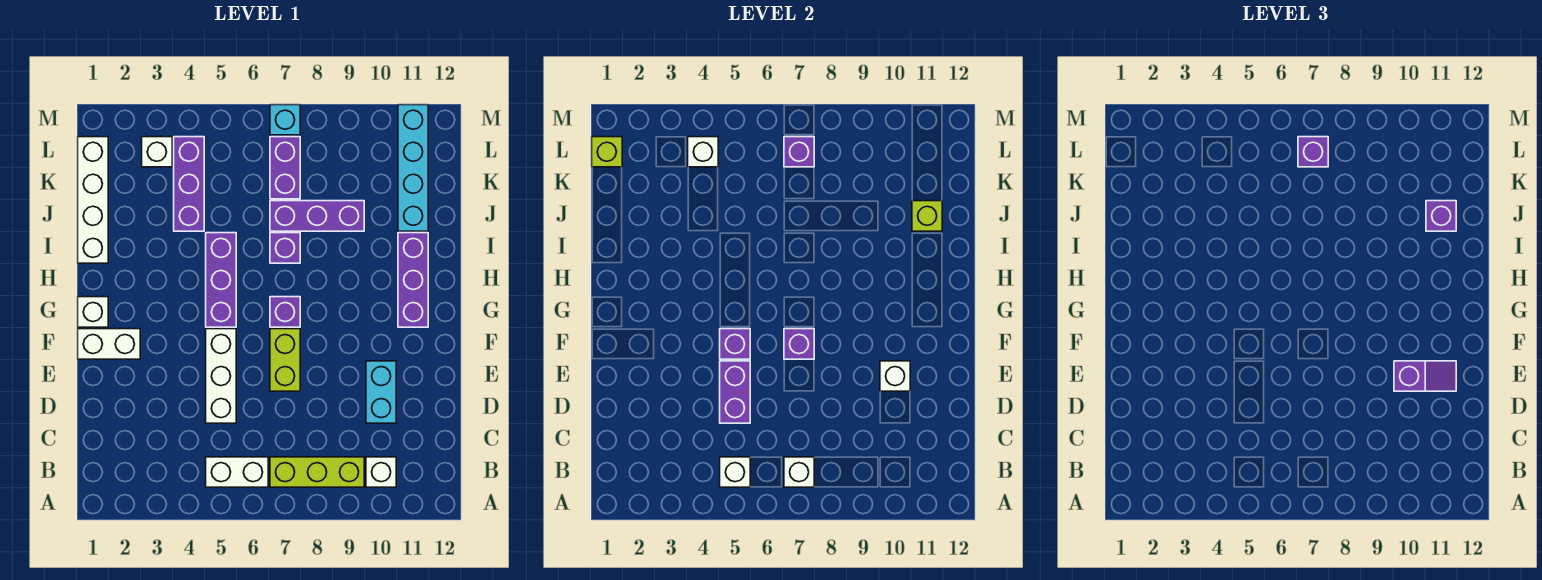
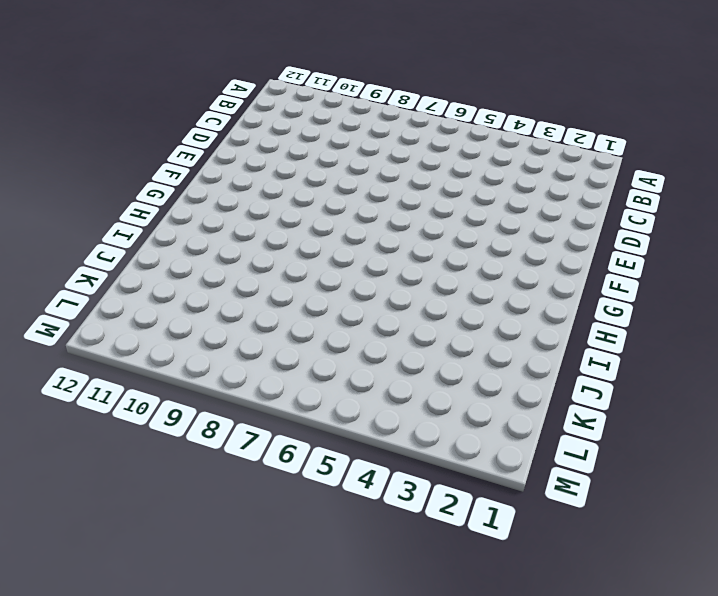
none -> white brick B5:B6 level 1
none -> lime brick B7:B9 level 1
none -> white brick B10 level 1
none -> white brick D5:F5 level 1

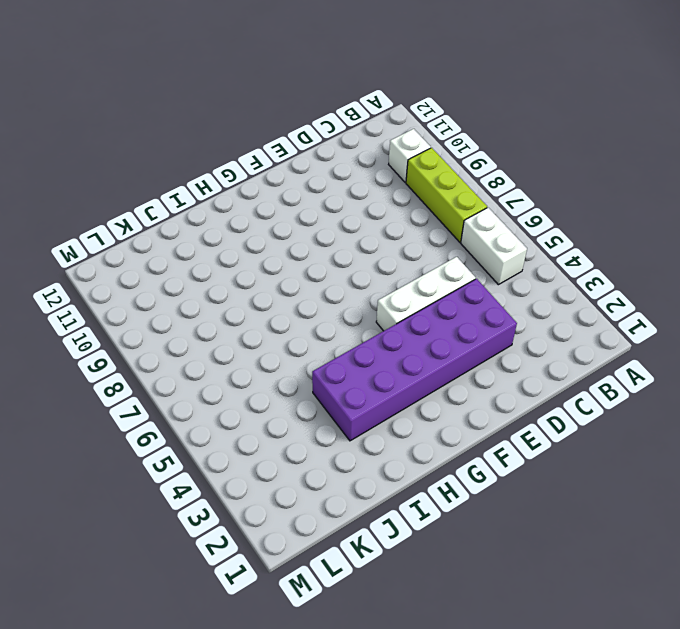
purple brick D3:I4 level 1 -> none
none -> cyan brick D10:E10 level 1
none -> lime brick E7:F7 level 1
none -> white brick F1:F2 level 1
none -> white brick G1 level 1

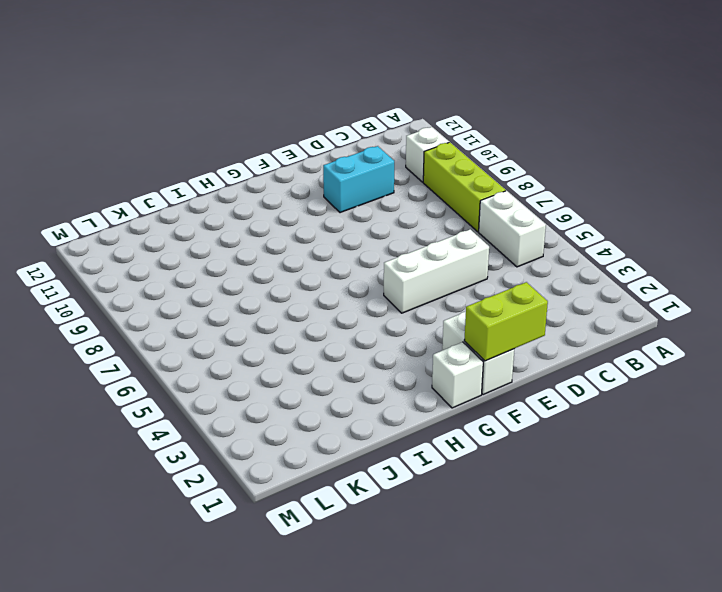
lime brick E1:F1 level 2 -> lime brick E7:F7 level 1
none -> purple brick G5:I5 level 1
none -> purple brick G7 level 1
none -> purple brick G11:I11 level 1
none -> white brick I1:L1 level 1

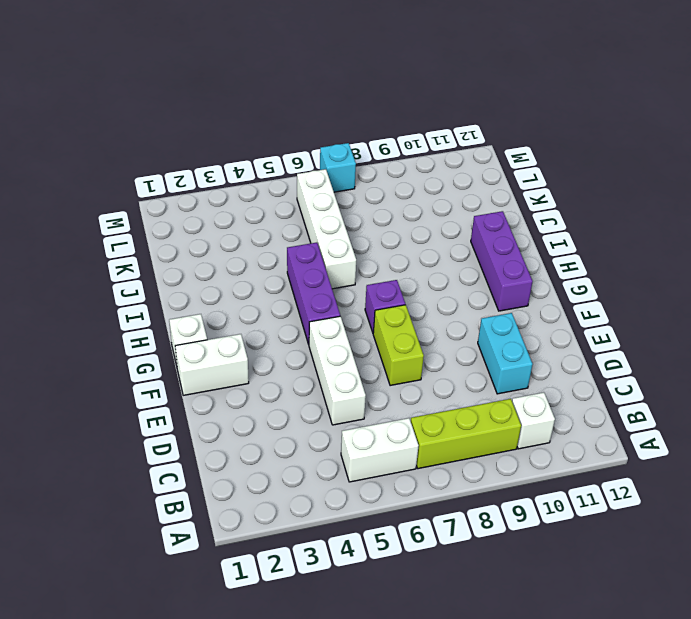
white brick I6:L6 level 1 -> white brick I1:L1 level 1
none -> purple brick I7 level 1
none -> purple brick J4:L4 level 1
none -> purple brick J7:J9 level 1
none -> cyan brick J11:M11 level 1

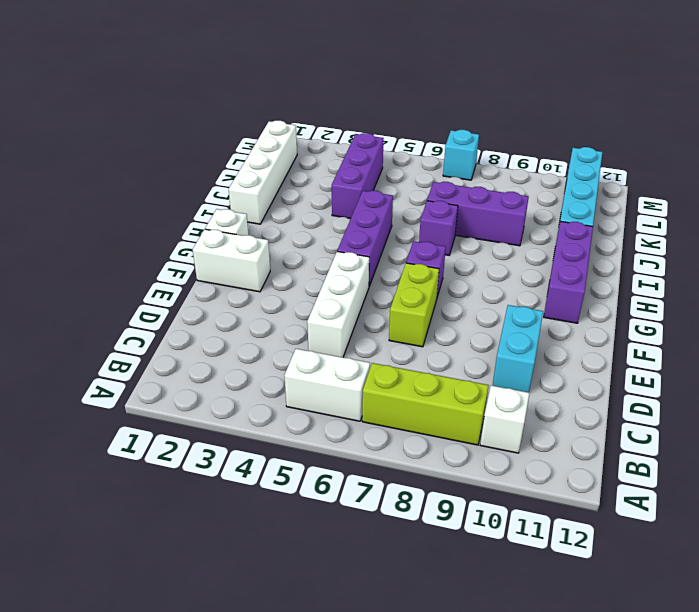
none -> purple brick K7:L7 level 1
none -> white brick L3 level 1
none -> white brick B5 level 2
none -> white brick B7 level 2

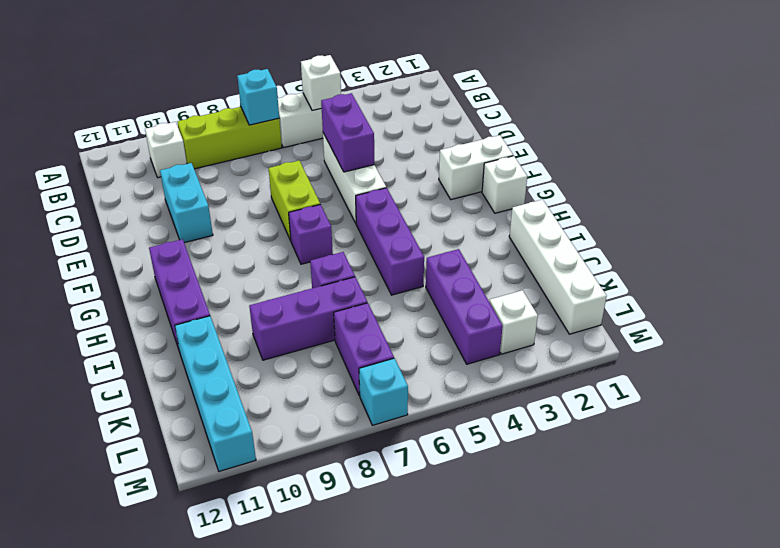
cyan brick B7 level 2 -> white brick B7 level 2
none -> white brick E10 level 2
none -> purple brick F5 level 2
none -> purple brick F7 level 2
none -> lime brick J11 level 2

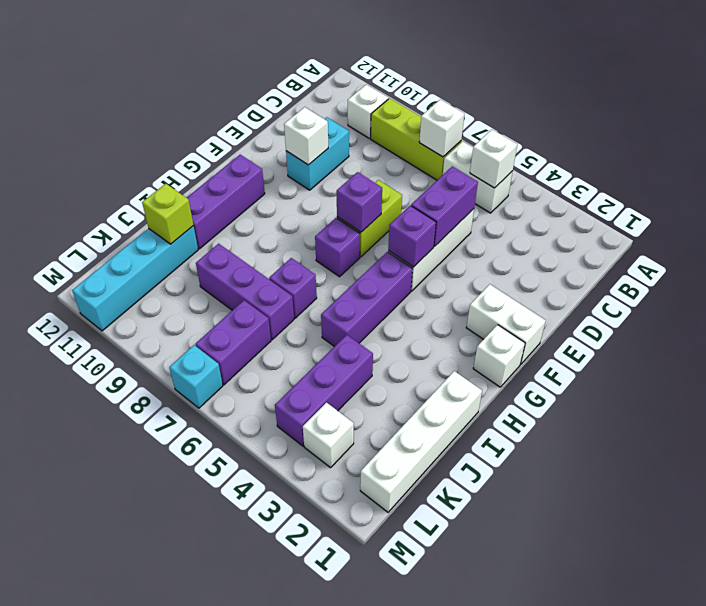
none -> lime brick L1 level 2
none -> white brick L4 level 2
none -> purple brick L7 level 2
none -> purple slope E10:E11 level 3 top 10

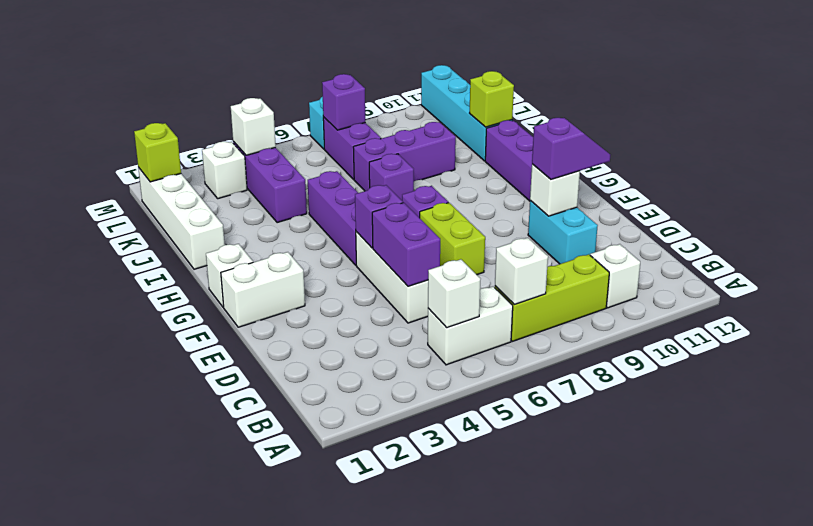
none -> purple brick F7 level 2
none -> purple brick J11 level 3
none -> purple brick L7 level 3

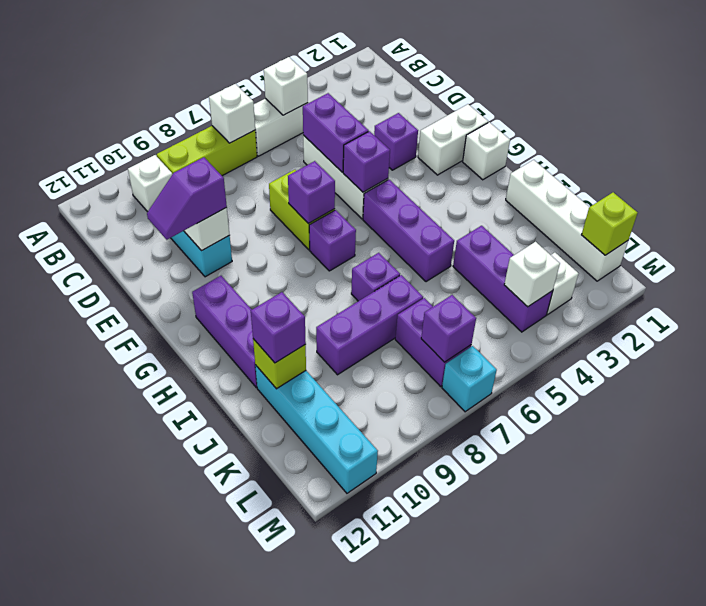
purple brick E3 level 1 -> purple brick L7 level 3

